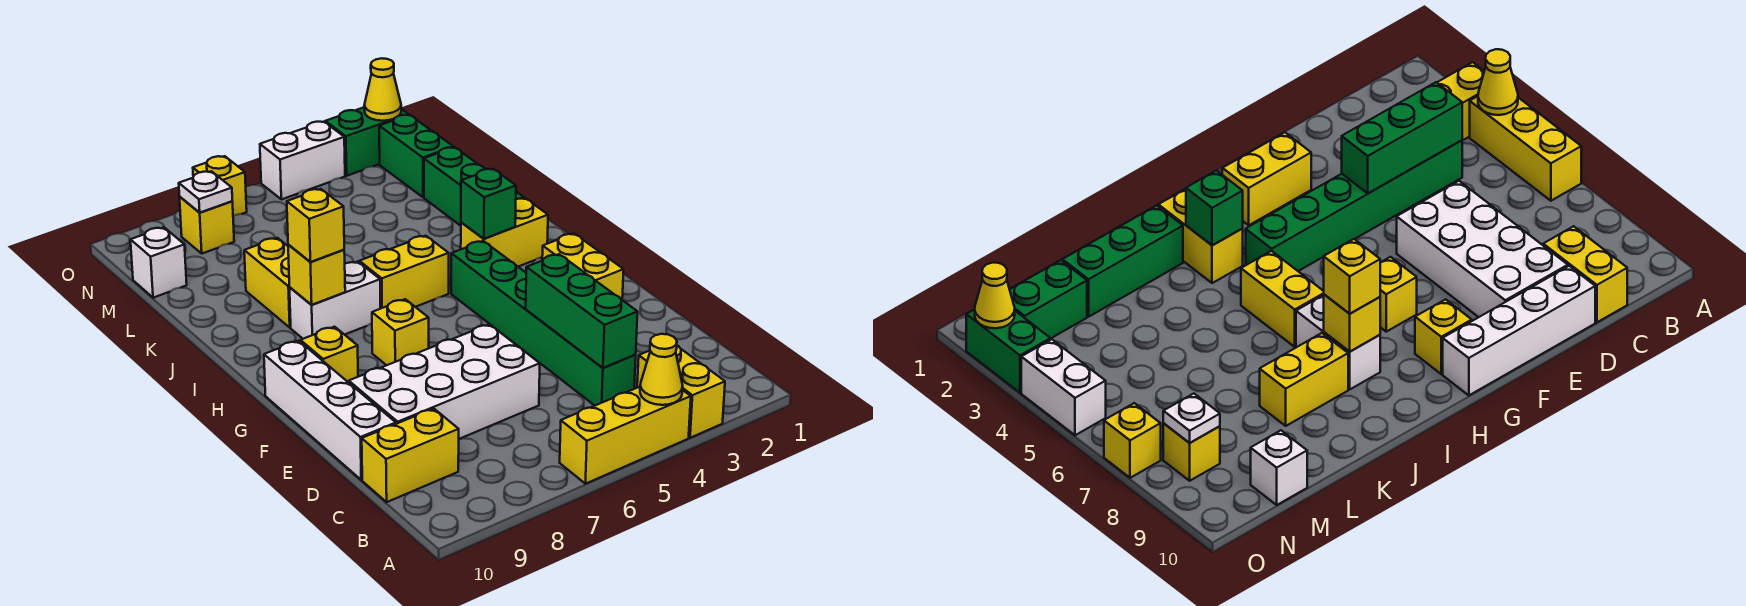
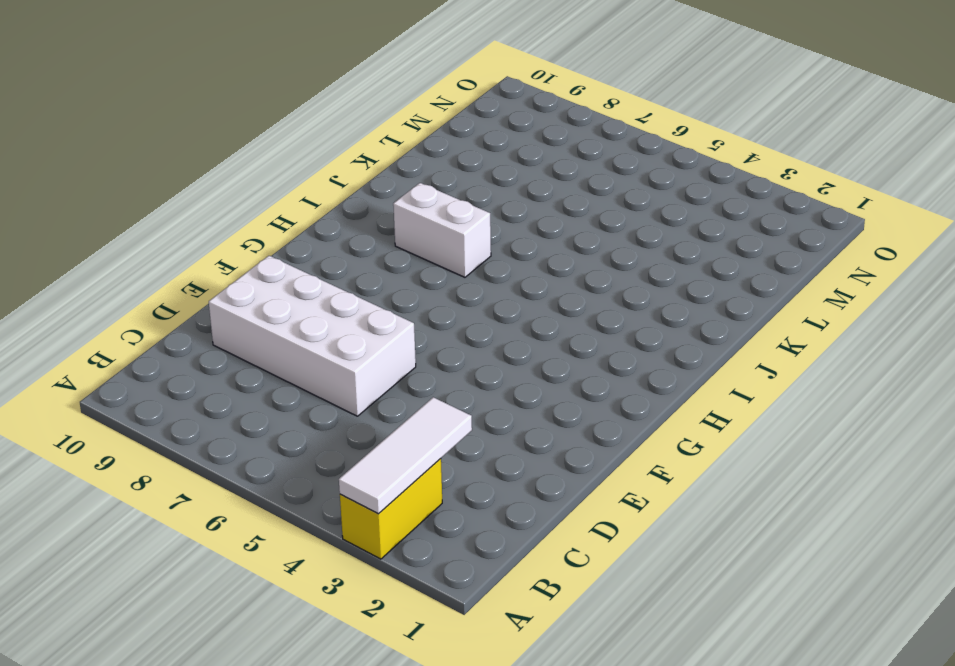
white tile A3:C3 level 2 -> none
none -> yellow brick A4:A6 level 1
none -> green brick C4:H4 level 1
none -> yellow brick C9:C10 level 1

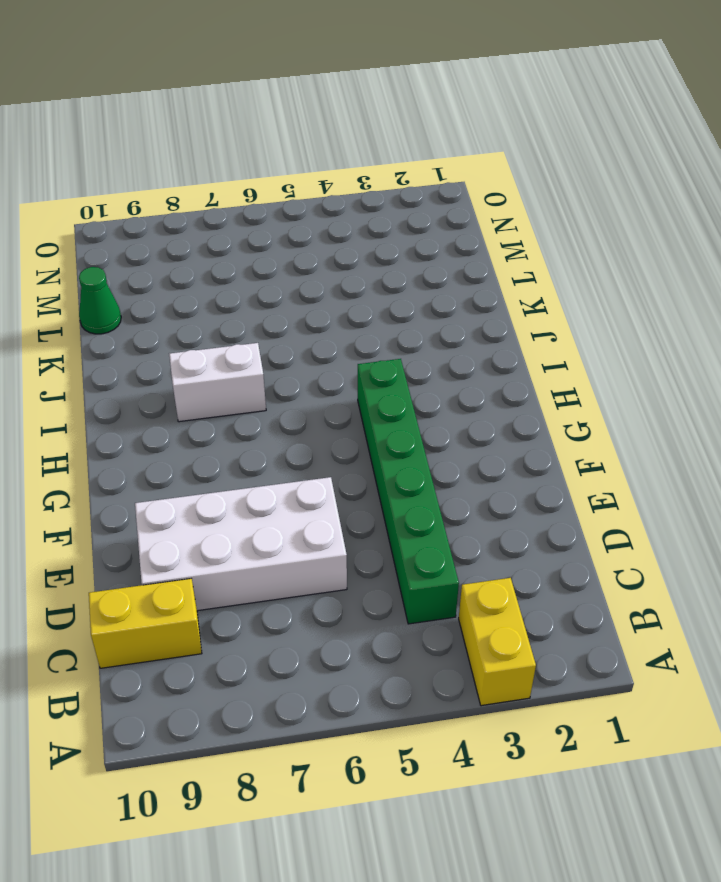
green cone L10 level 1 -> none
none -> yellow brick A4:A6 level 1
none -> white brick D10:G10 level 1
none -> yellow brick F2:G2 level 1

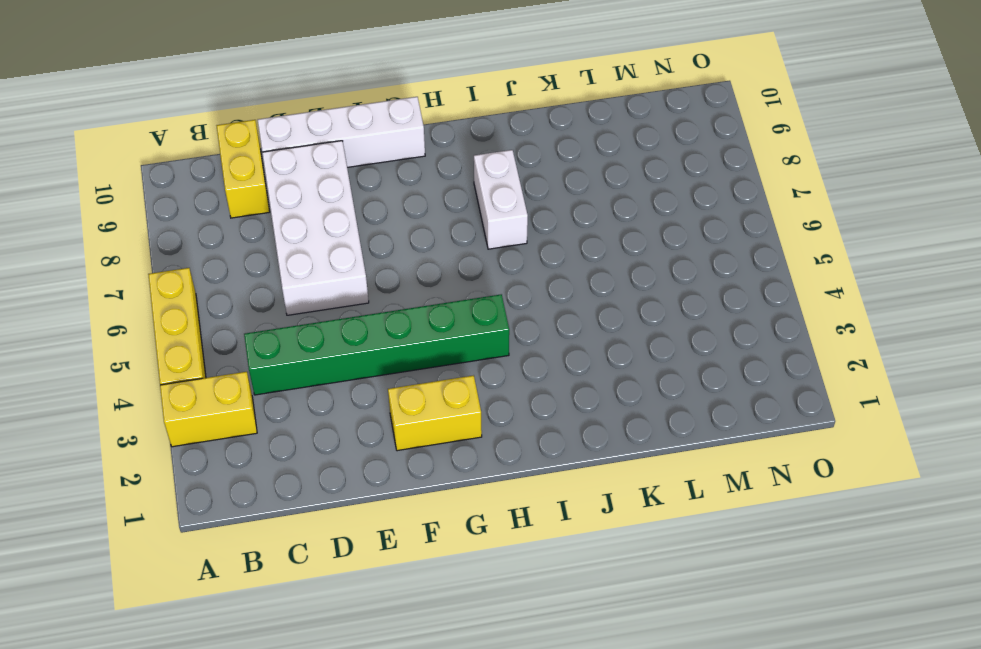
none -> yellow brick G7 level 1
none -> yellow brick G9 level 1
none -> yellow brick I2:I3 level 1

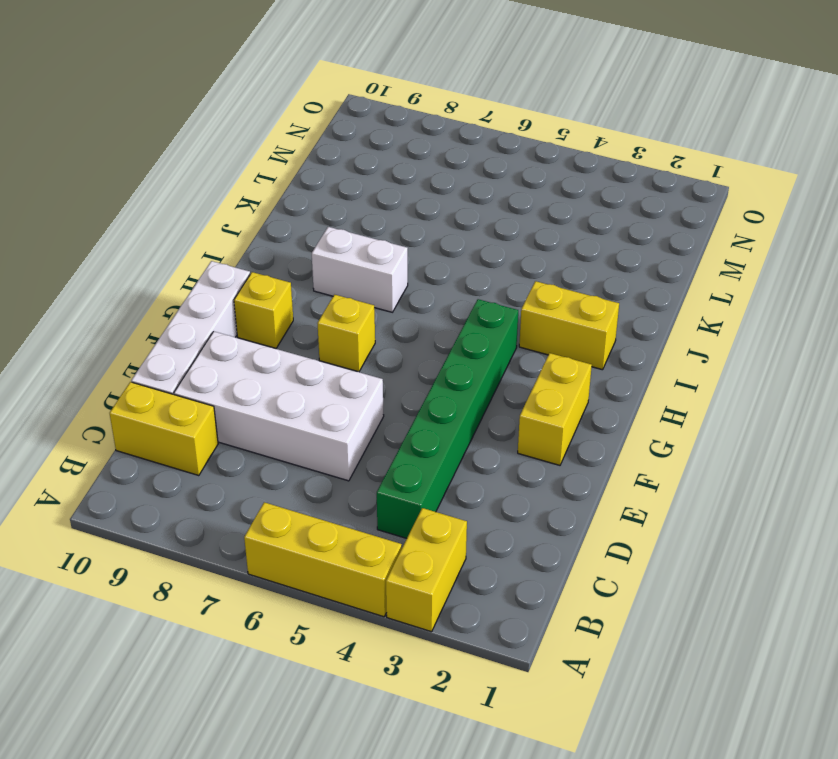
none -> yellow brick I5:I6 level 1
none -> green brick J2:L2 level 1
none -> yellow brick J8:K8 level 1

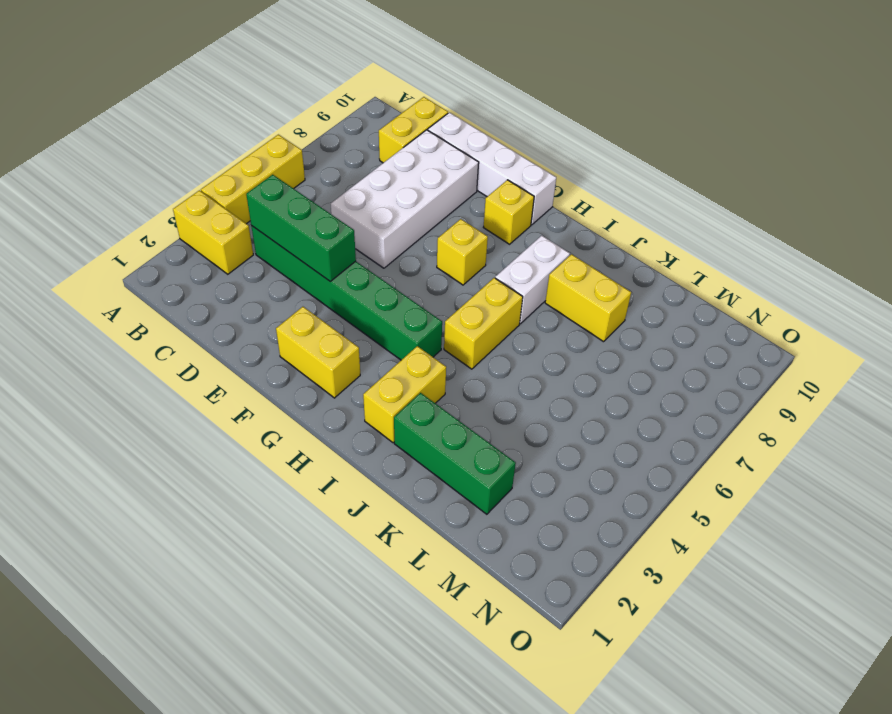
none -> green brick M2:N2 level 1
none -> white brick M10 level 1
none -> yellow brick N8 level 1

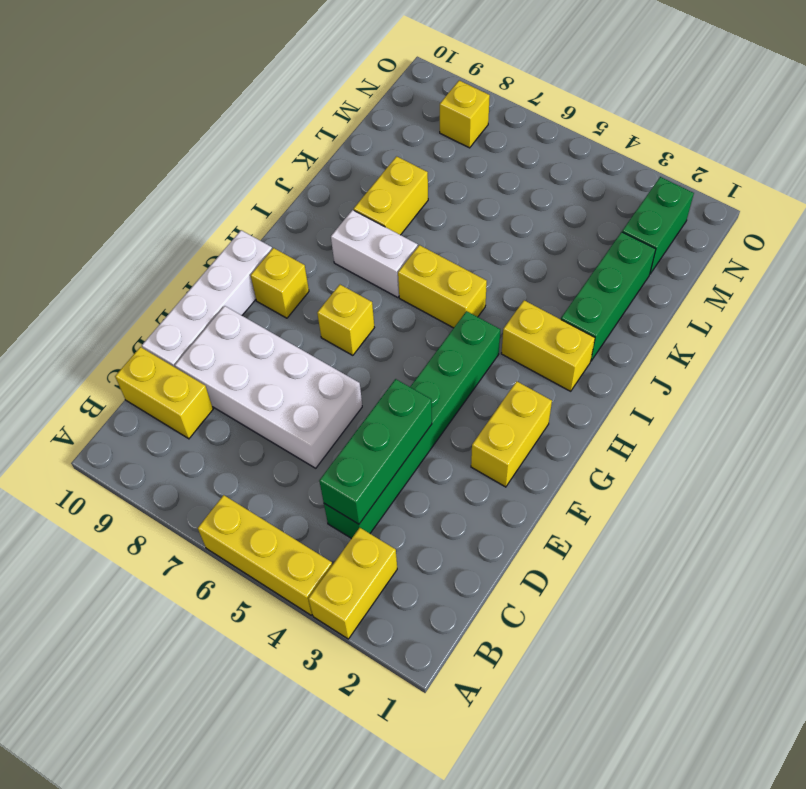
none -> white brick M10 level 1
none -> green brick O2:O3 level 1
none -> white brick O4:O5 level 1

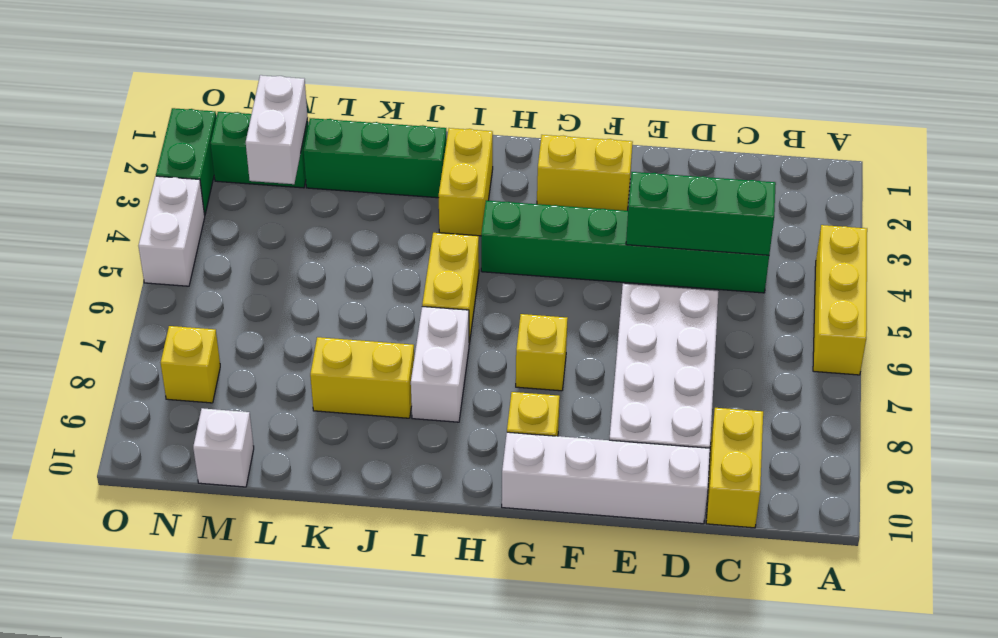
white brick M2:M3 level 2 -> none
none -> yellow brick A3:B3 level 1
none -> yellow brick O7 level 1
none -> yellow cone A4 level 2

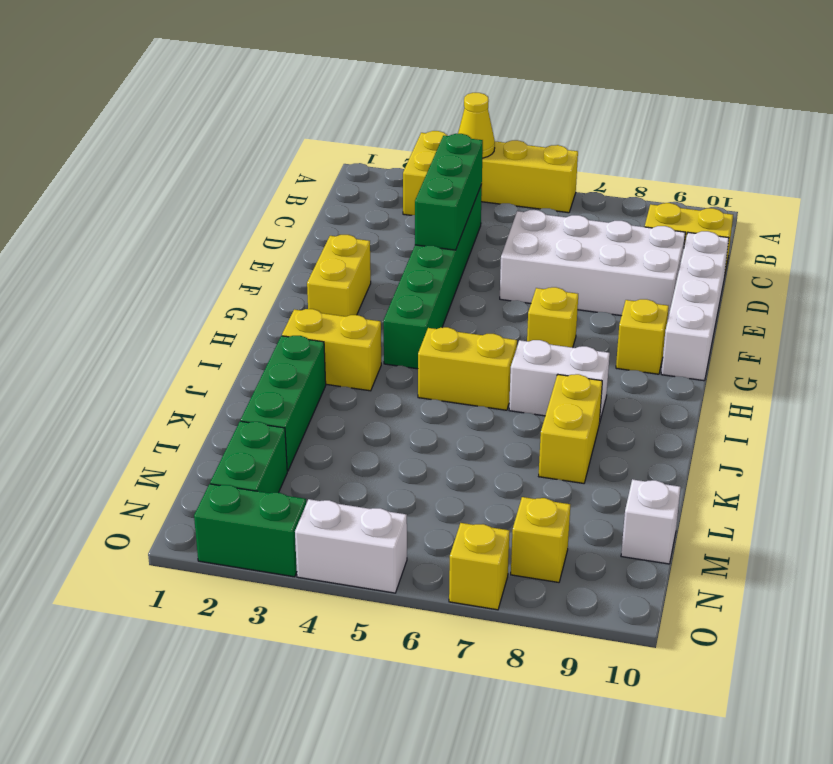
none -> green brick I3 level 2
none -> yellow brick I8 level 2
none -> white plate N8 level 2

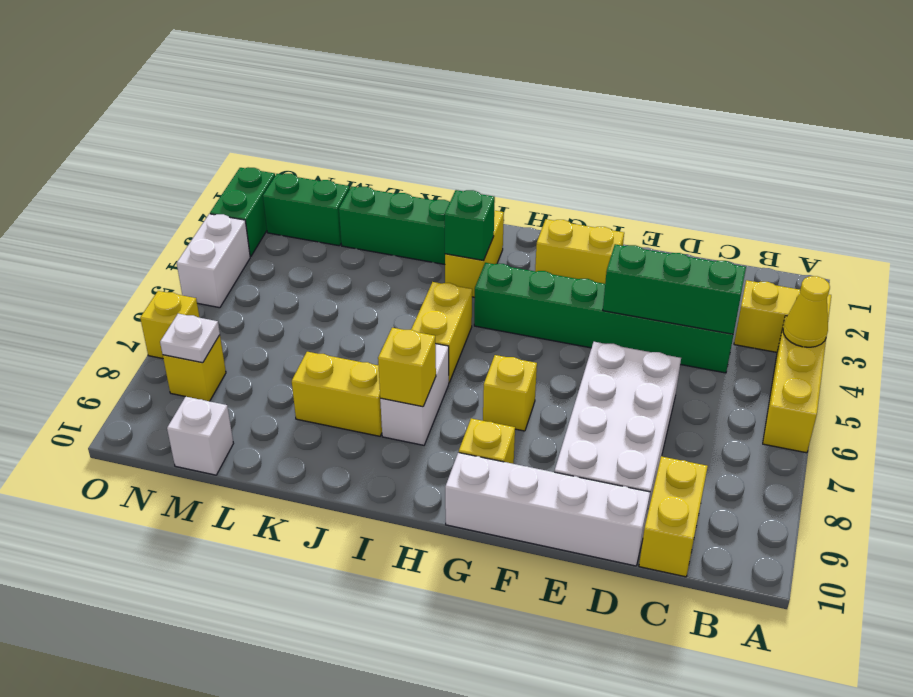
none -> yellow cone O2 level 2
none -> yellow brick I8 level 3

